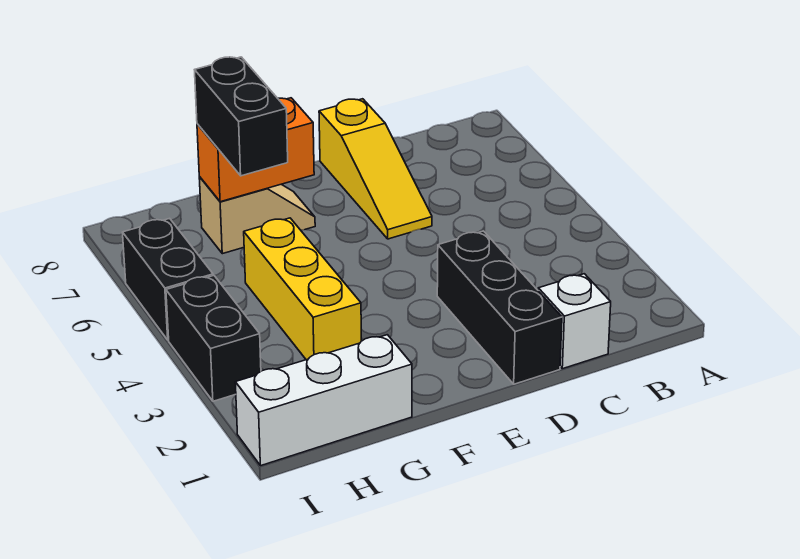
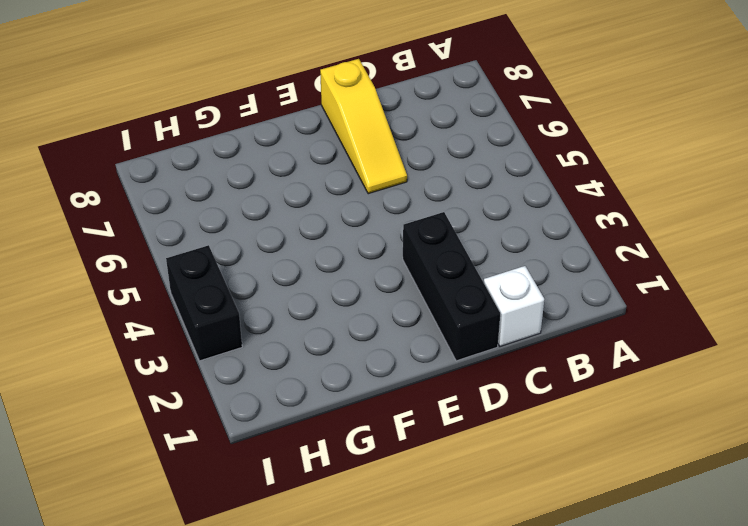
none -> tan slope F7:G7 level 1 top G
none -> white brick G1:I1 level 1

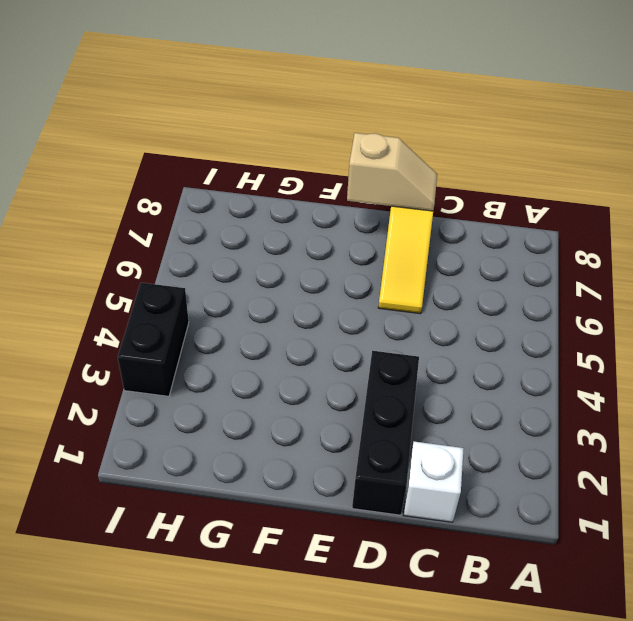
tan slope D8:E8 level 2 top E -> tan slope F7:G7 level 1 top G
none -> white brick G1:I1 level 1
none -> yellow brick G3:G5 level 1

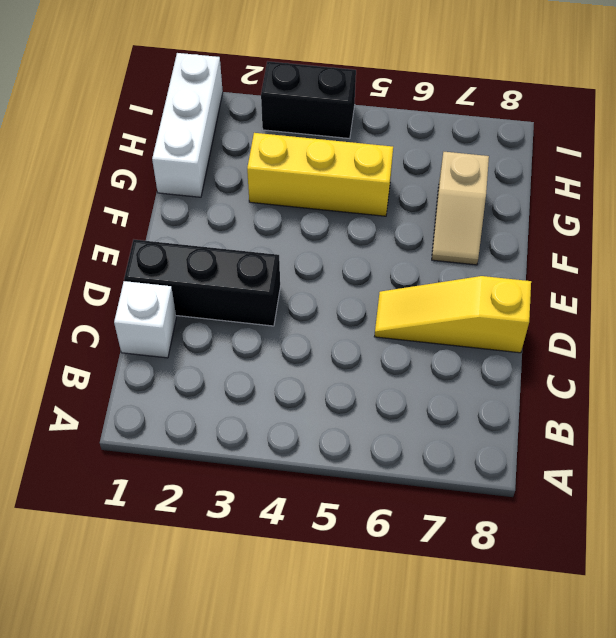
none -> black brick I5:I6 level 1
none -> orange brick F7:G7 level 2

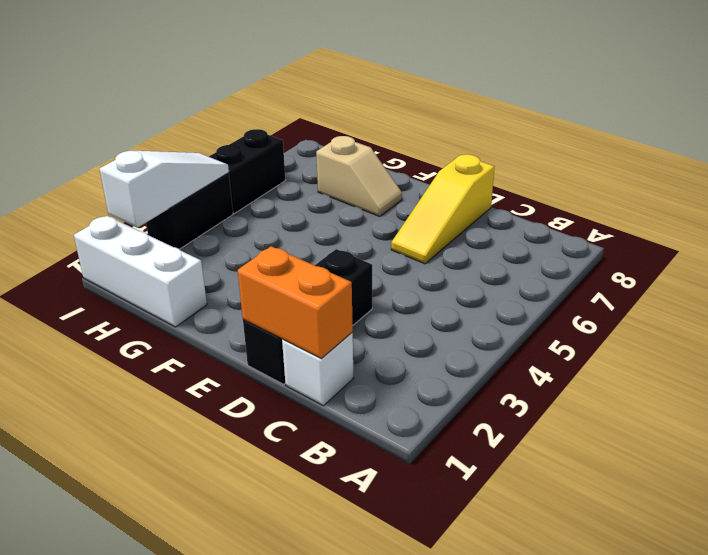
orange brick C1:D1 level 2 -> orange brick F7:G7 level 2
white slope I2:I4 level 2 top 2 -> none
none -> yellow brick G3:G5 level 1
none -> black brick G6:G7 level 3

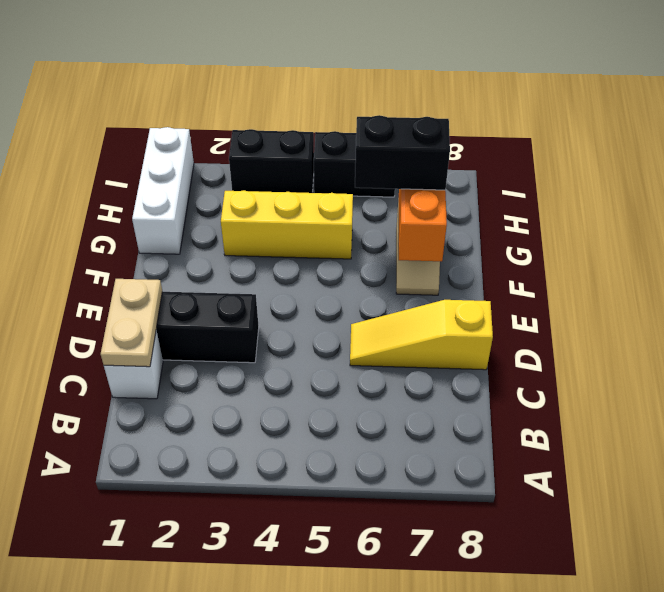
tan plate C1:D1 level 2 -> none

